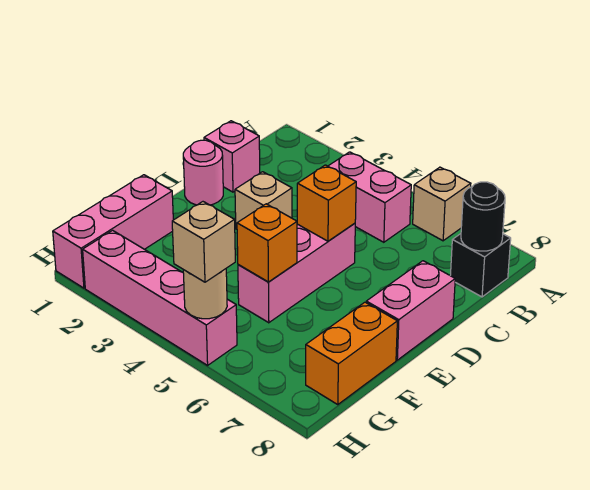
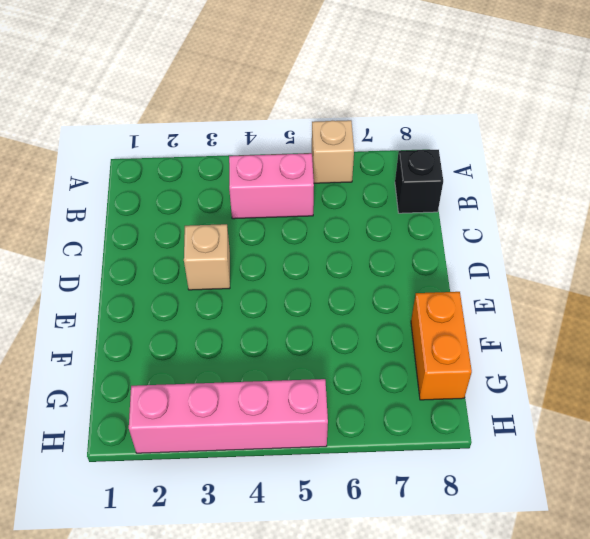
none -> pink brick C1 level 1
none -> pink round brick D1 level 1
none -> pink brick D5:F5 level 1

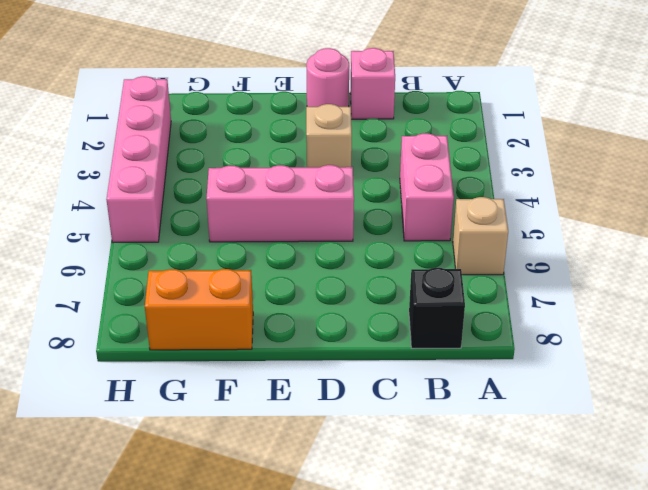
none -> pink brick D8:E8 level 1
none -> pink brick F1:H1 level 1
none -> black round brick B8 level 2

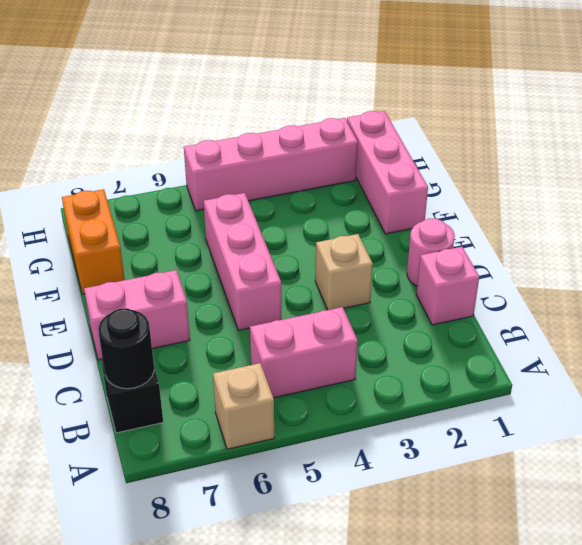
pink brick D7:D8 level 1 -> pink brick D8:E8 level 1
none -> orange brick D5 level 2
none -> orange brick F5 level 2
none -> tan round brick H5 level 2

